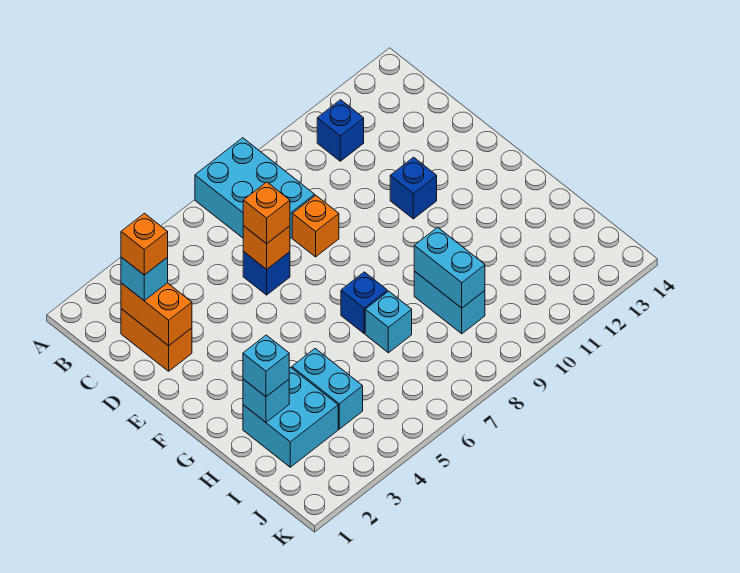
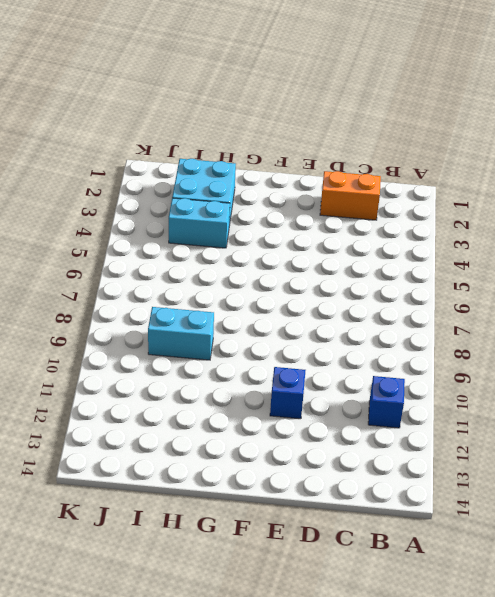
none -> cyan brick A7:C8 level 1
none -> blue brick D6 level 1
none -> orange brick D8 level 1

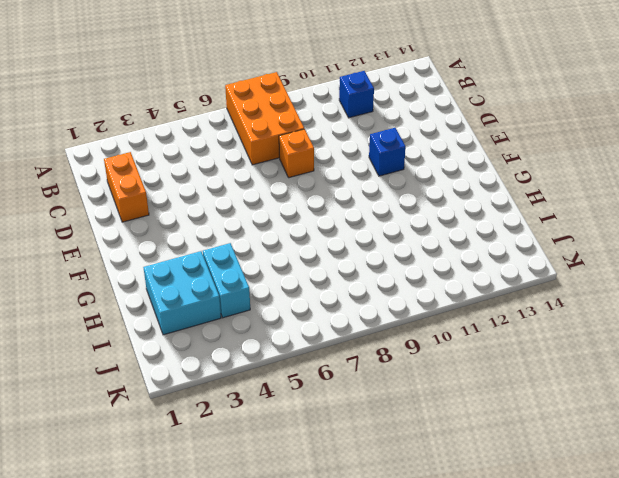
orange brick A7:C8 level 1 -> cyan brick A7:C8 level 1
none -> blue brick D6 level 1
none -> blue brick G7 level 1
none -> cyan brick H7 level 1

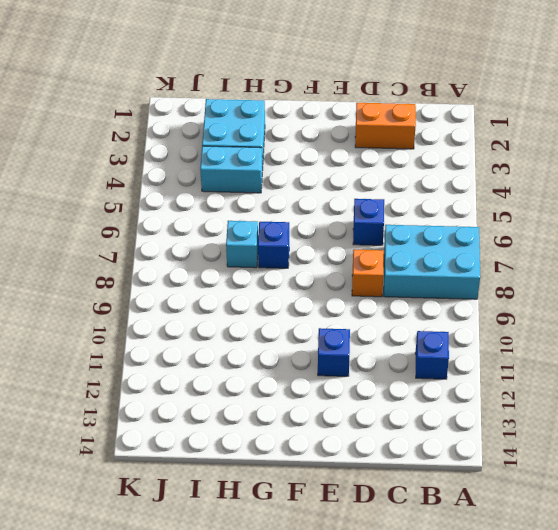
none -> cyan brick H9:I9 level 1
none -> orange brick C2:D2 level 2
none -> orange brick D6 level 2

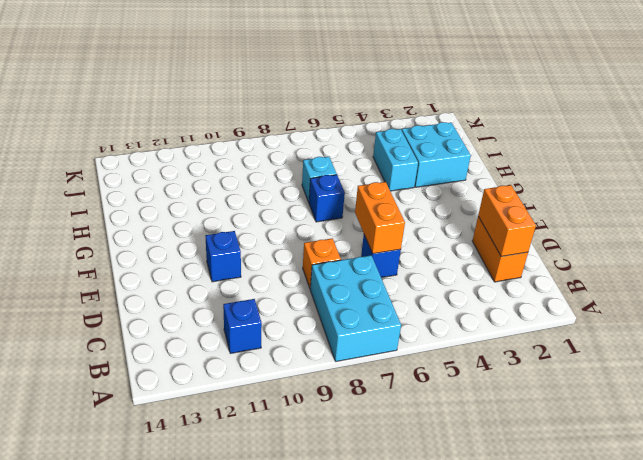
orange brick D6:E6 level 2 -> orange brick D6 level 2
none -> cyan brick H9:I9 level 1
none -> cyan brick H2 level 2
none -> cyan brick H9:I9 level 2

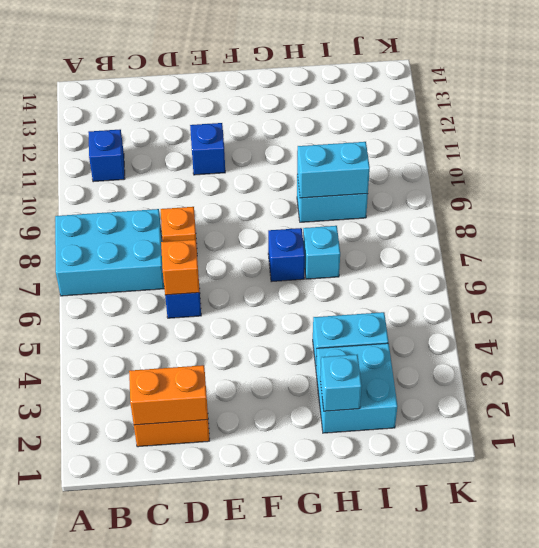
none -> cyan brick C2 level 3
none -> orange brick D6 level 3
none -> cyan brick H2 level 3

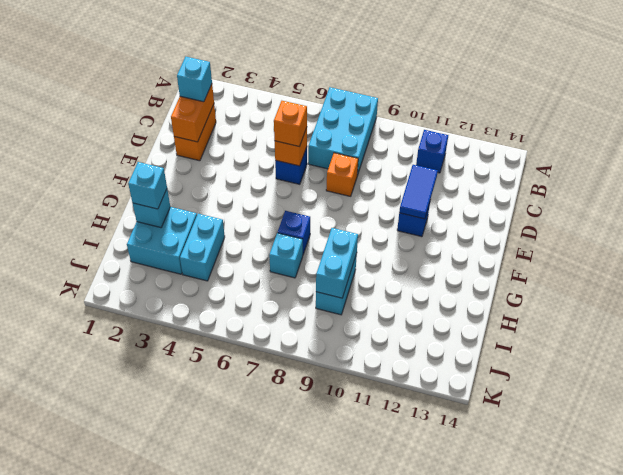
blue tile D11:E11 level 2 -> none
none -> orange brick C2 level 4

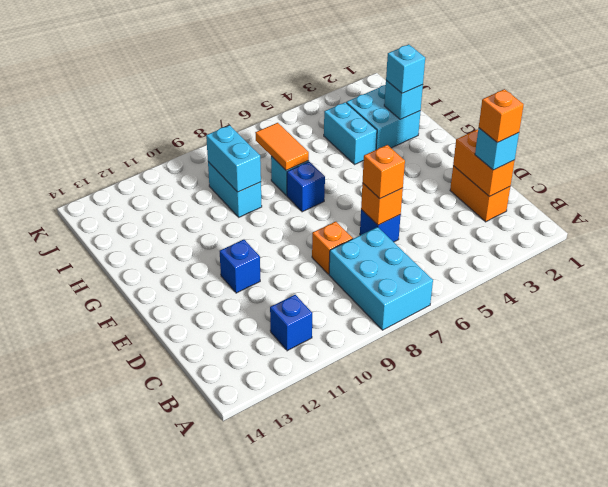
orange tile H7:I7 level 2 -> none

